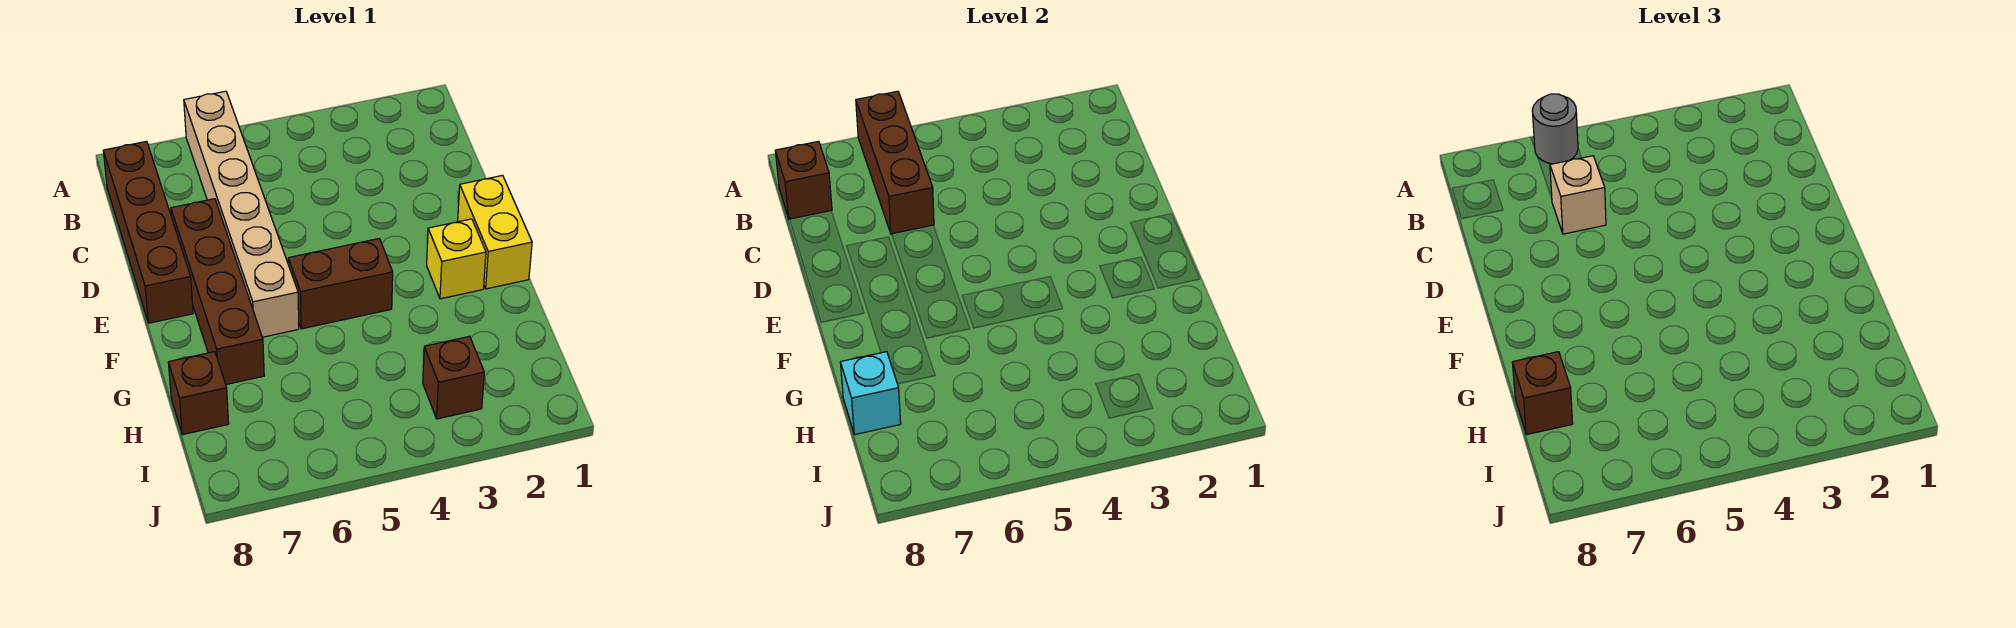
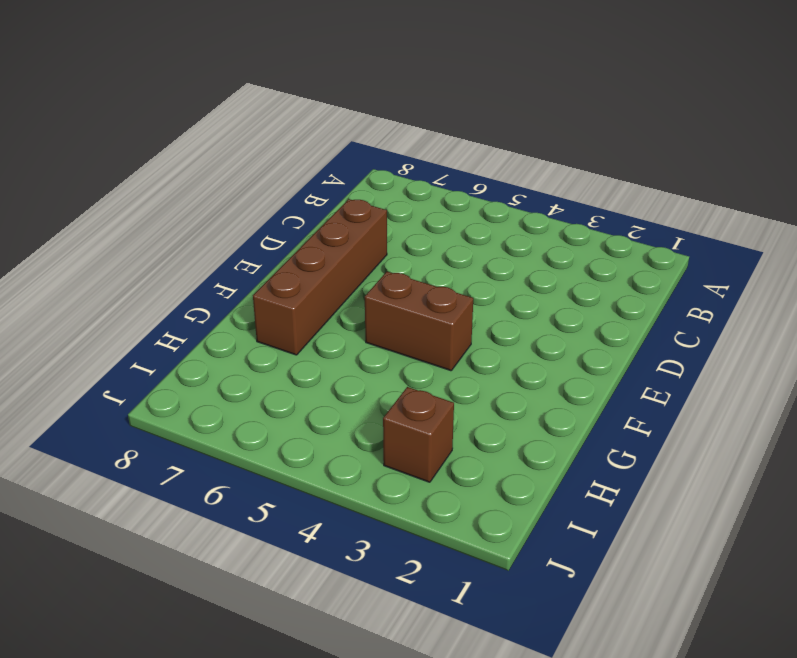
none -> tan brick A6:F6 level 1
none -> brown brick B8:E8 level 1
none -> yellow brick E1:F1 level 1

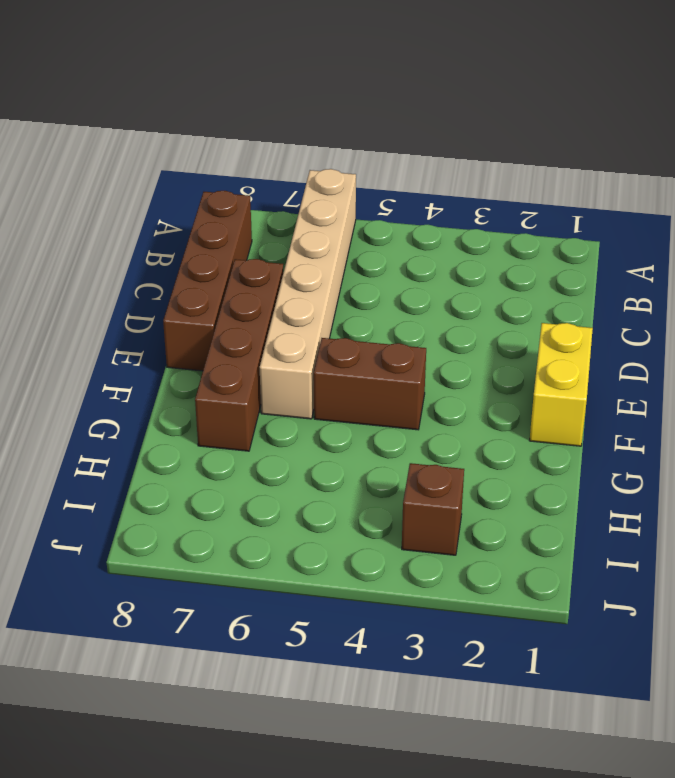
none -> yellow brick F2 level 1
none -> brown brick H8 level 1
none -> brown brick A6:C6 level 2

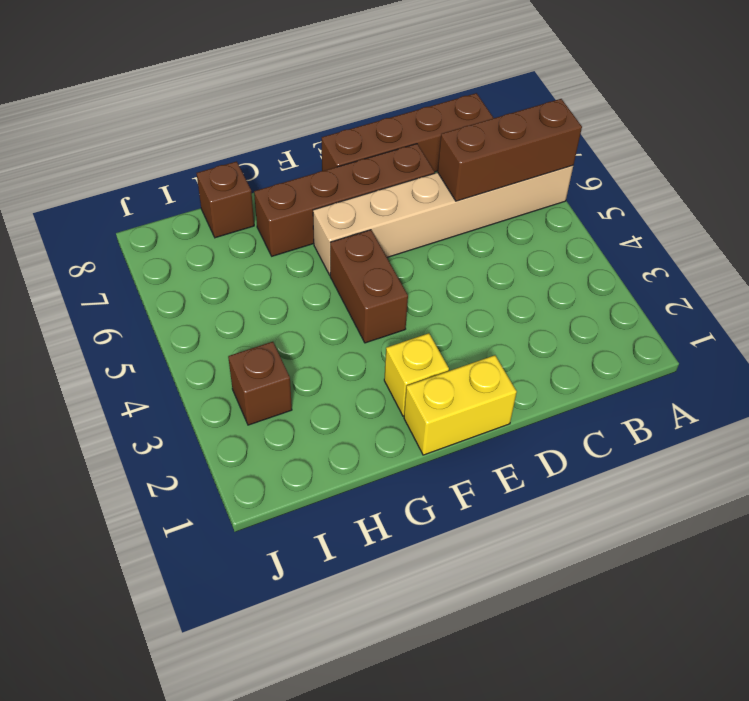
none -> brown brick B8 level 2
none -> cyan brick H8 level 2
none -> grey round brick A6 level 3

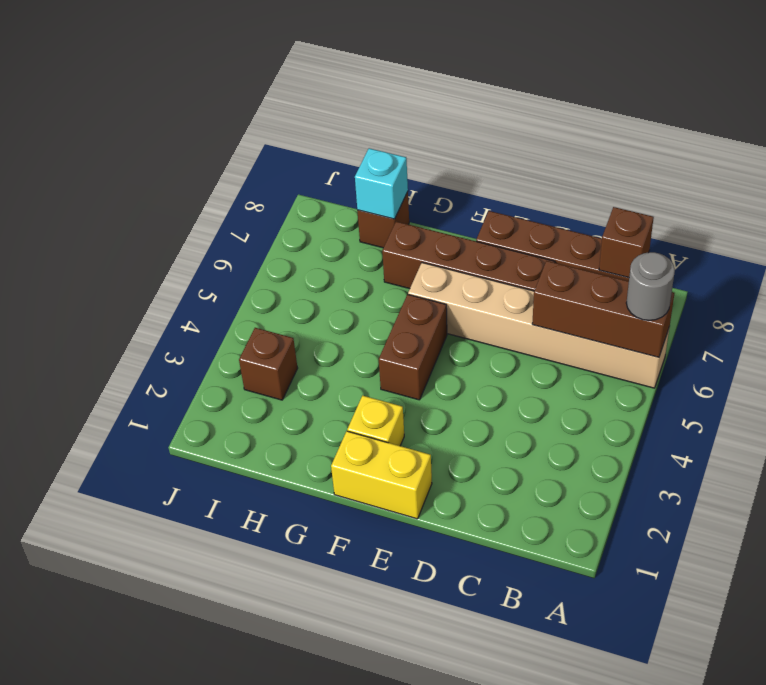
none -> tan brick C6 level 3
none -> brown brick H8 level 3

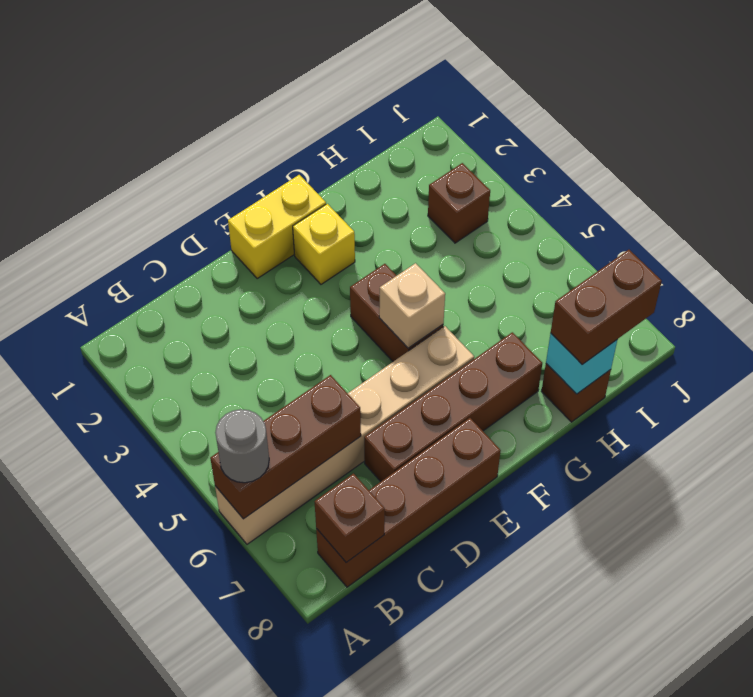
tan brick F5 level 2 -> tan brick C6 level 3
brown brick H8:I8 level 3 -> brown brick H8 level 3

